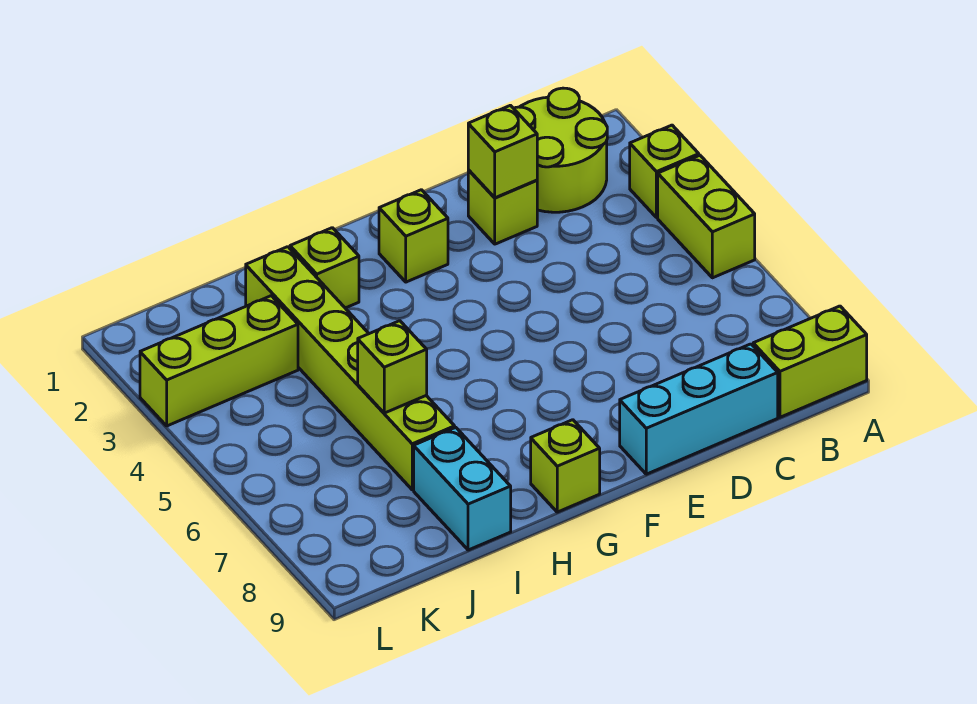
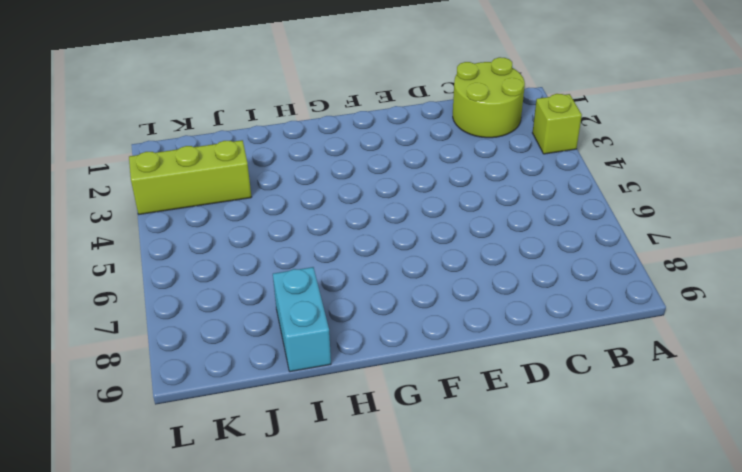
none -> lime brick A4:A5 level 1
none -> lime brick A9:B9 level 1
none -> cyan brick C9:E9 level 1

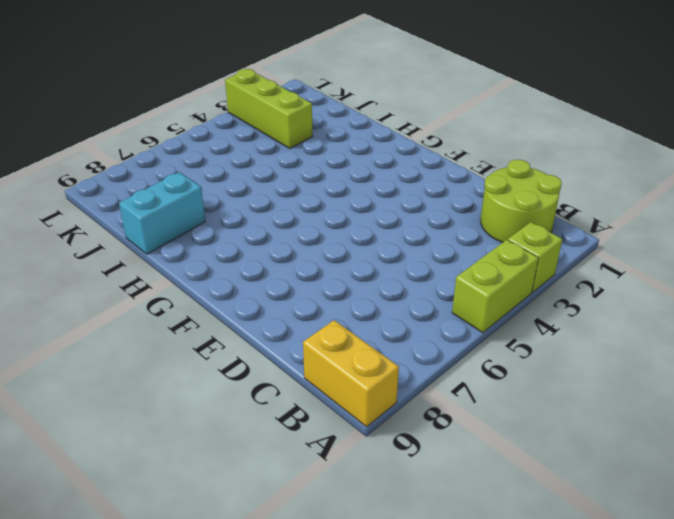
yellow brick A9:B9 level 1 -> lime brick A9:B9 level 1
none -> cyan brick C9:E9 level 1
none -> lime brick D2 level 1
none -> lime brick F2 level 1

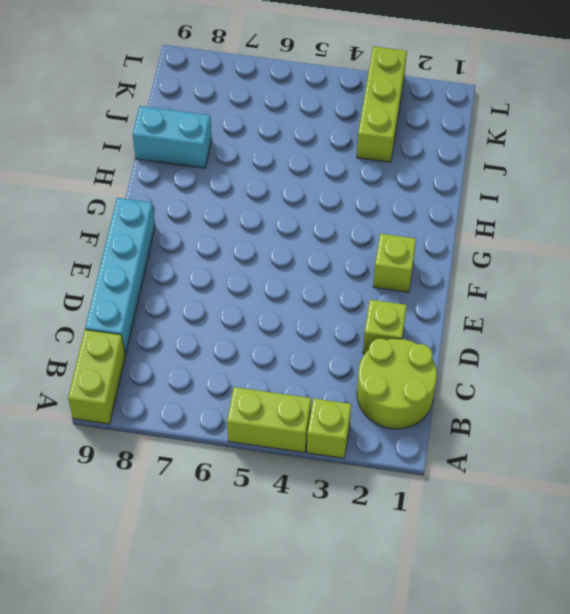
cyan brick C9:F9 level 1 -> cyan brick C9:E9 level 1
none -> lime brick G9 level 1
none -> lime brick H2 level 1
none -> lime brick I2:I7 level 1

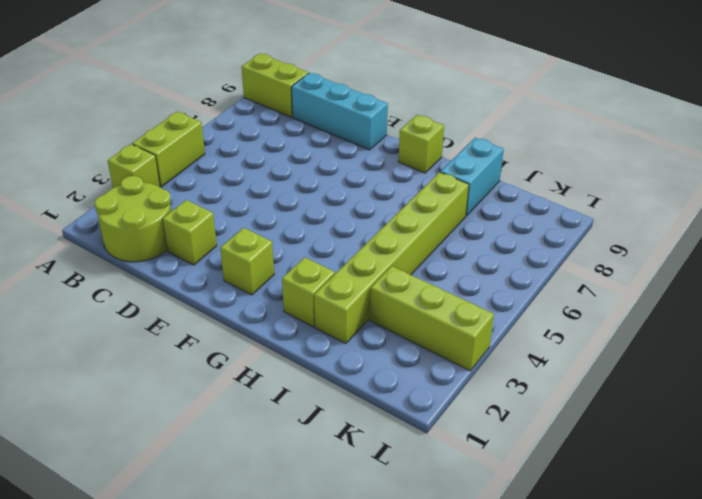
none -> lime brick D2 level 2
none -> lime brick I6 level 2

